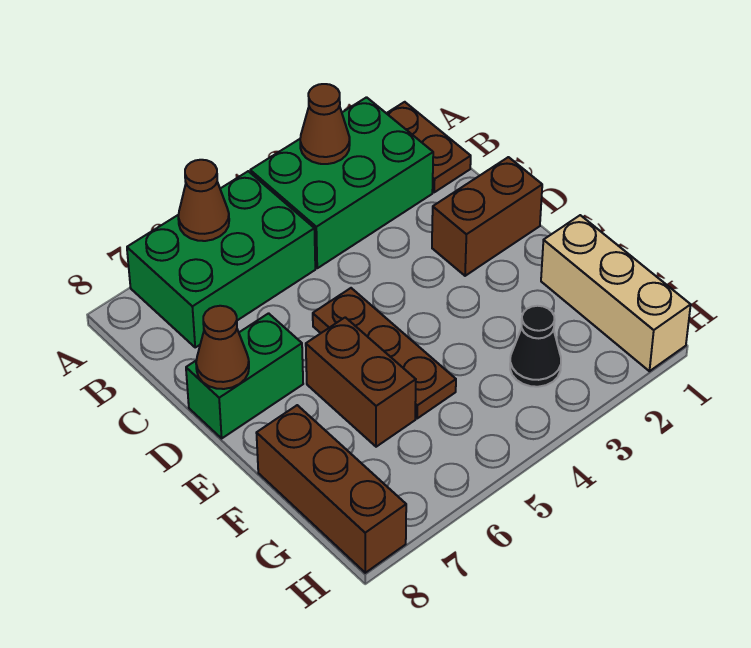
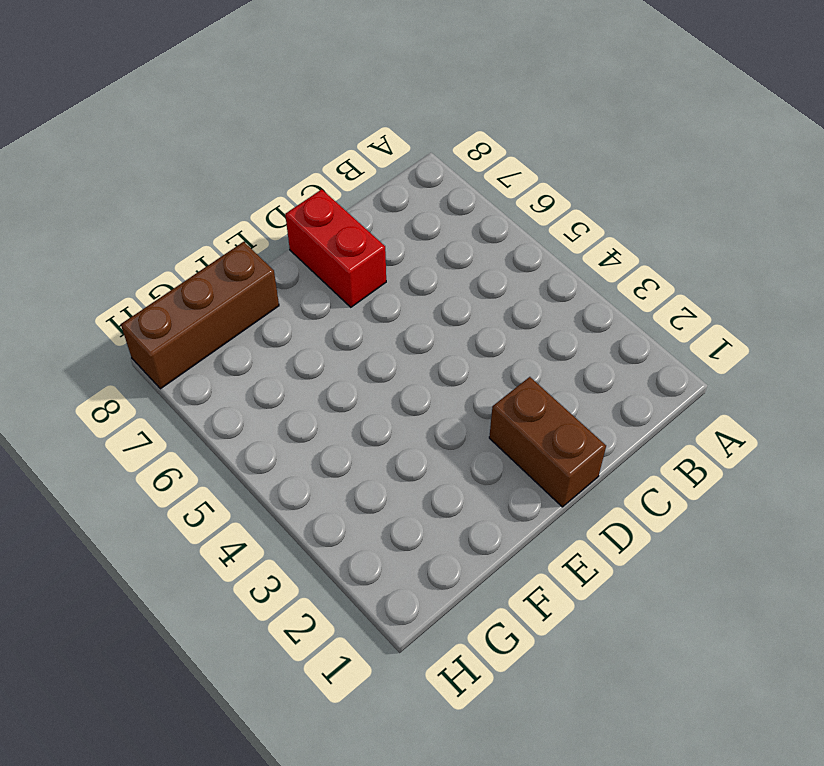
red brick D7:D8 level 1 -> green brick D7:D8 level 1
none -> brown plate A1:B1 level 1
none -> green brick A2:B4 level 1
none -> green brick A5:B7 level 1

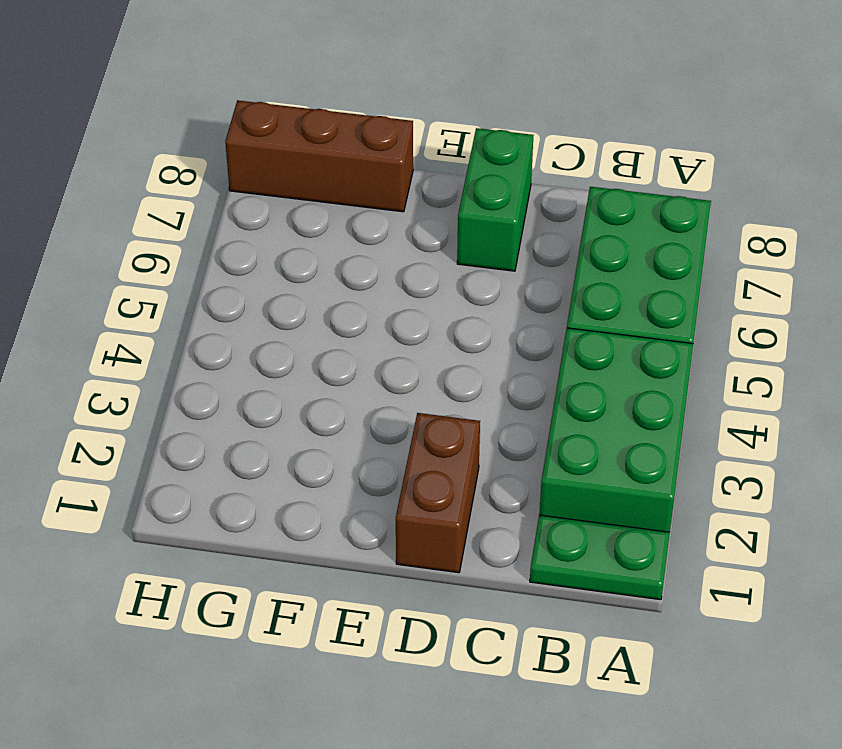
green plate A1:B1 level 1 -> brown plate A1:B1 level 1
none -> brown plate D5:F5 level 1
none -> brown brick E6:F6 level 1
none -> tan brick F1:H1 level 1

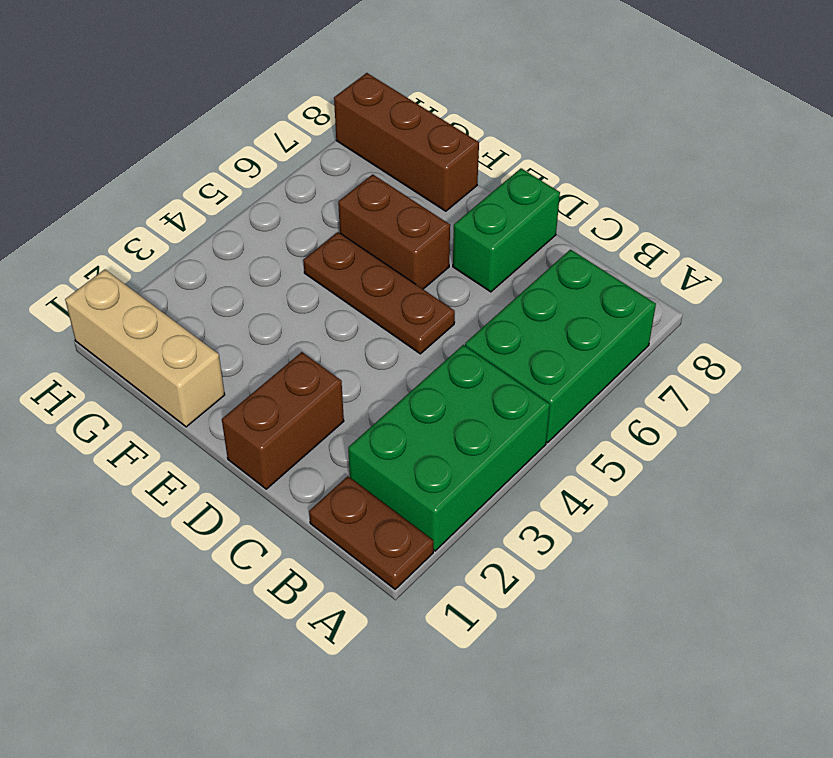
none -> black cone G3 level 1
none -> brown cone A3 level 2
none -> brown cone A6 level 2

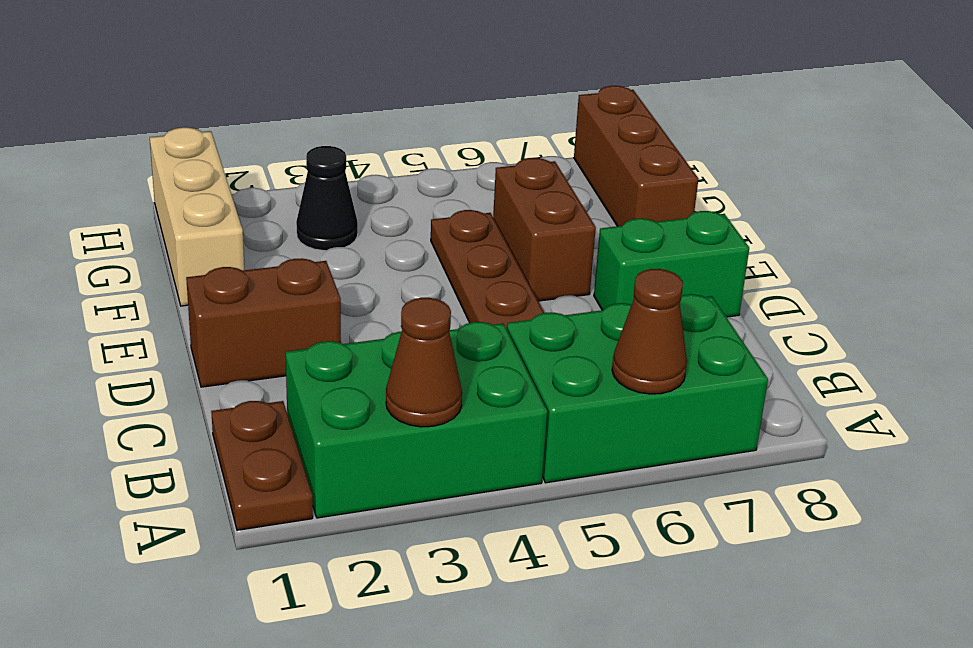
none -> brown cone D8 level 2

